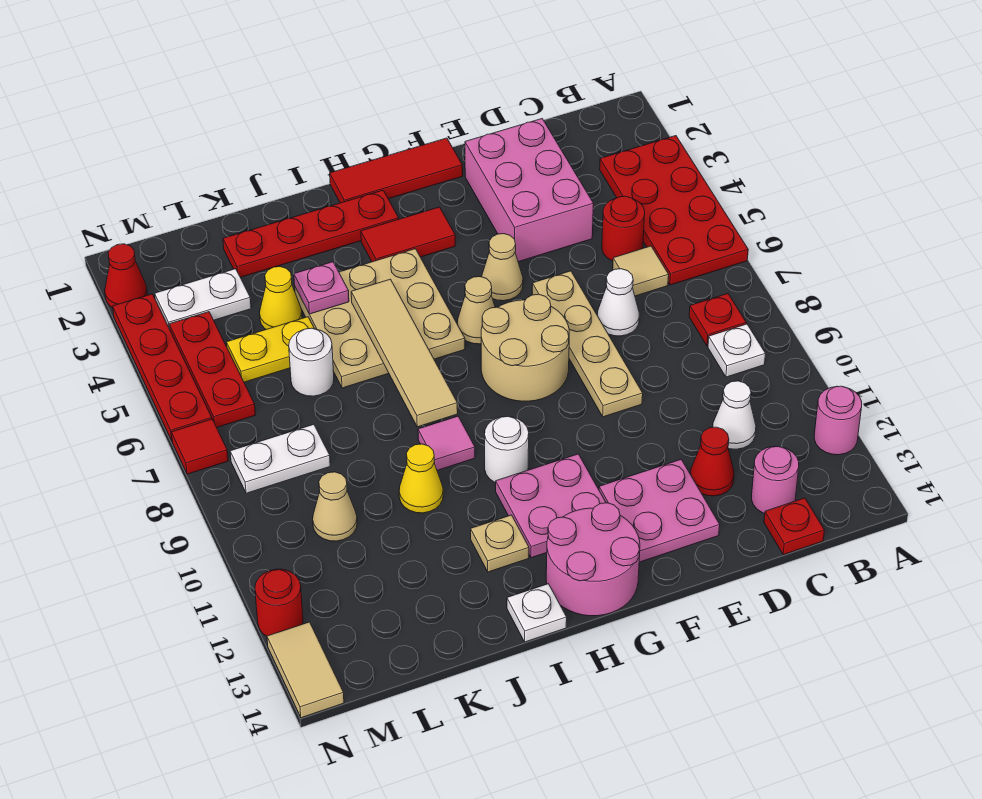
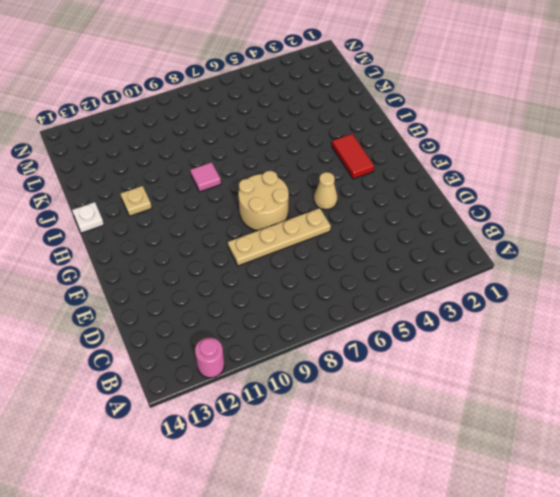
none -> red plate A3:B6 level 1
none -> red plate B8 level 1
none -> white plate B9 level 1
none -> red round brick C5 level 1

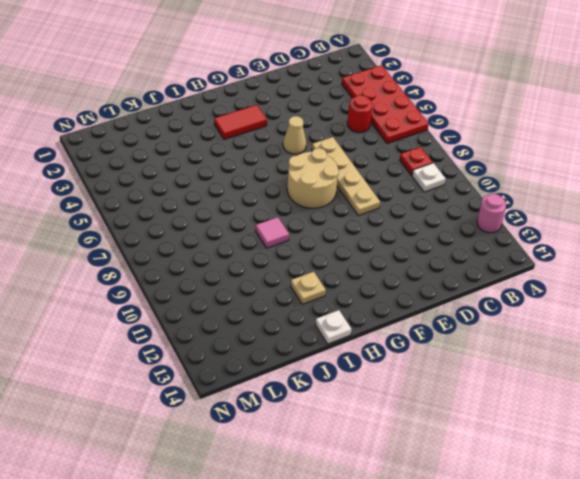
none -> tan tile C6 level 1
none -> white cone C11 level 1
none -> pink round brick C13 level 1
none -> red plate C14 level 1

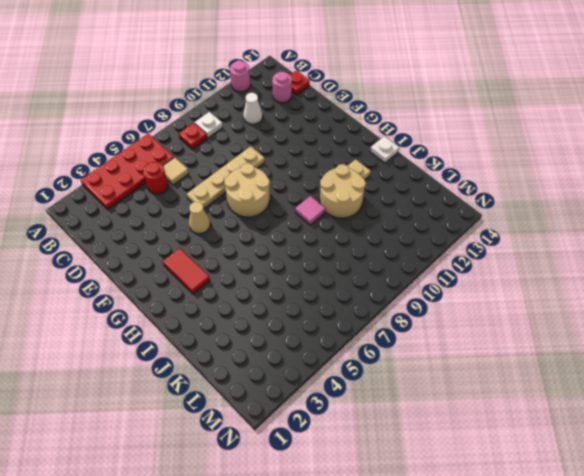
tan round brick I10:J11 level 1 -> yellow cone J10 level 1
none -> pink brick D2:E4 level 1
none -> white cone D7 level 1
none -> red cone D12 level 1
none -> pink plate E12:F13 level 1

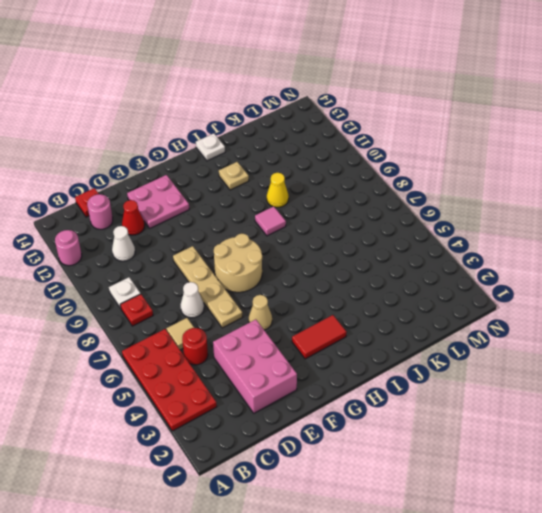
none -> red tile F1:H1 level 1
none -> tan cone G6 level 1
none -> pink plate G11:H12 level 1
none -> pink round brick G13:H14 level 1

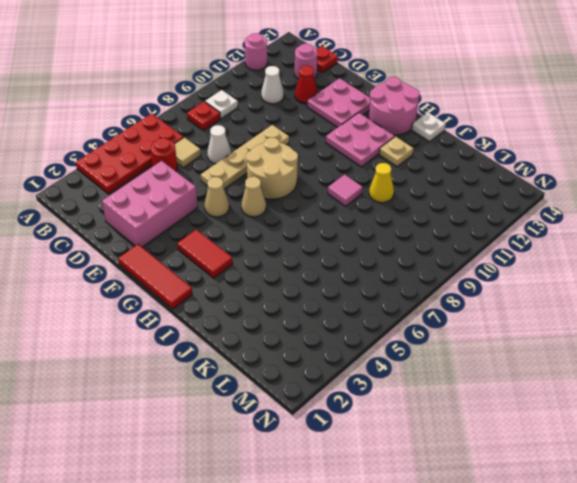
none -> red plate H2:K2 level 1
none -> tan plate H4:J6 level 1
none -> white round brick H10 level 1
none -> yellow cone K4 level 1

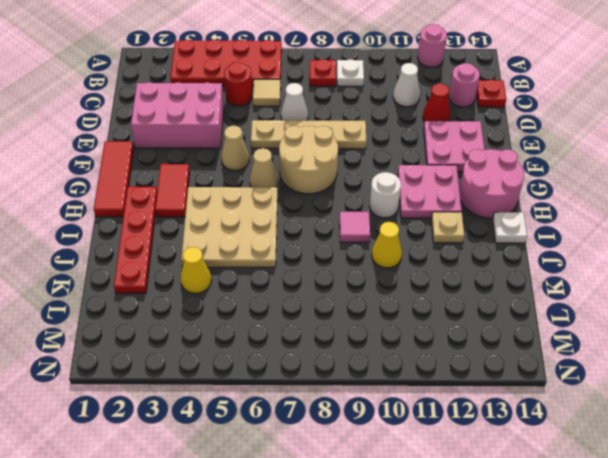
none -> yellow plate K5:L5 level 1
none -> white round brick K6 level 1
none -> white plate L3:M3 level 1
none -> white plate L8:M8 level 1

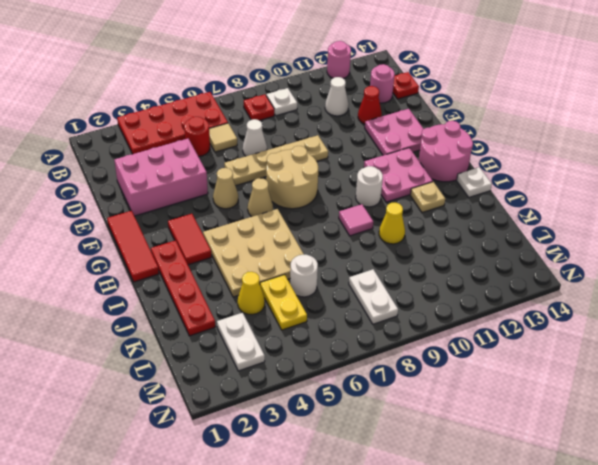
none -> tan cone L10 level 1
none -> red plate M4:M6 level 1
none -> red cone N2 level 1
none -> red plate N3:N6 level 1

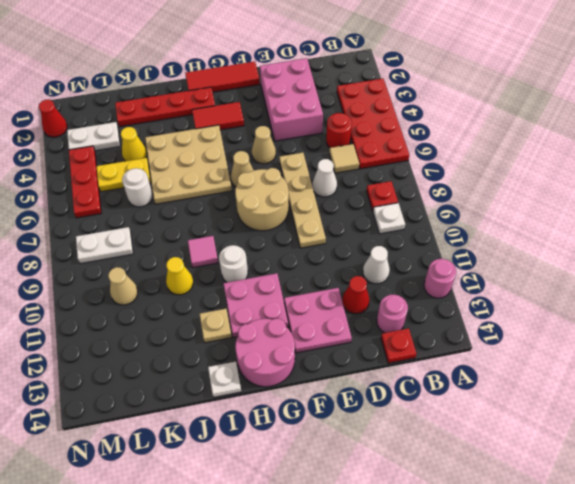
none -> red plate N3:N6 level 1
none -> red tile N7 level 1
none -> red round brick N12 level 1
none -> tan tile N13:N14 level 1

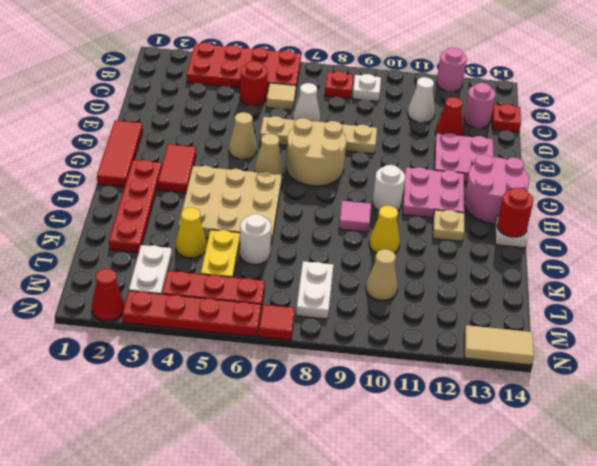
red round brick I14 level 2 -> red round brick N12 level 1
none -> pink brick D2:E4 level 1
none -> tan tile I5:I8 level 2
none -> pink plate J4 level 2

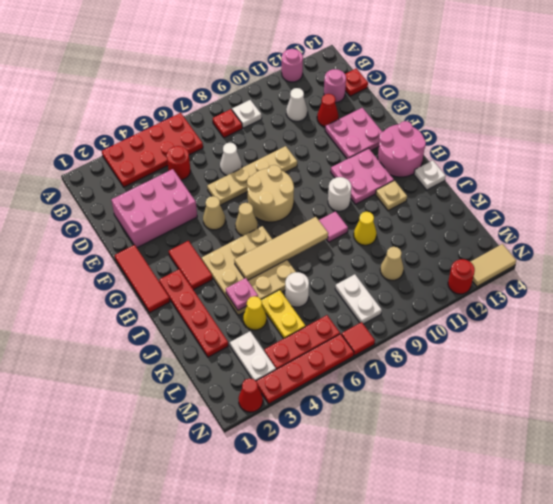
none -> tan tile C6 level 1

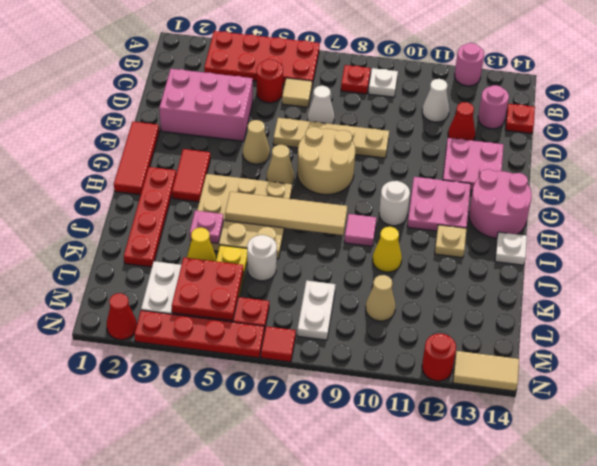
red plate L4:M5 level 2 -> none

